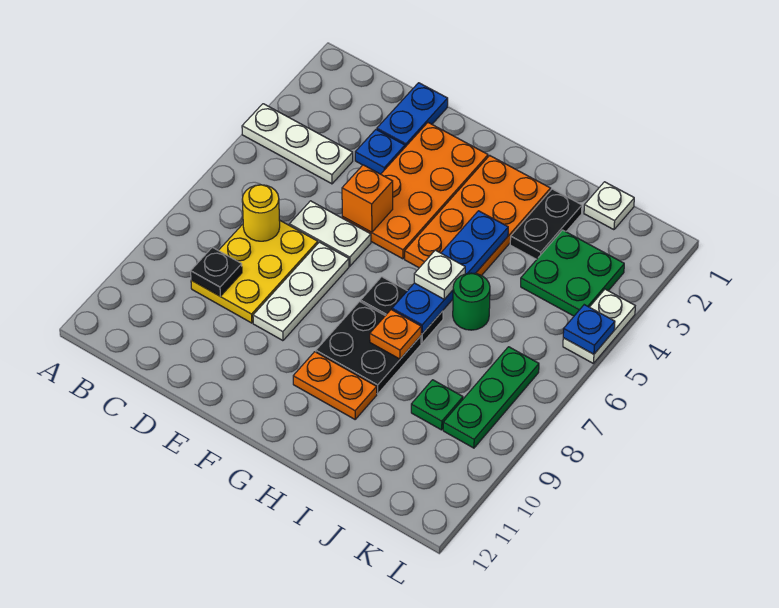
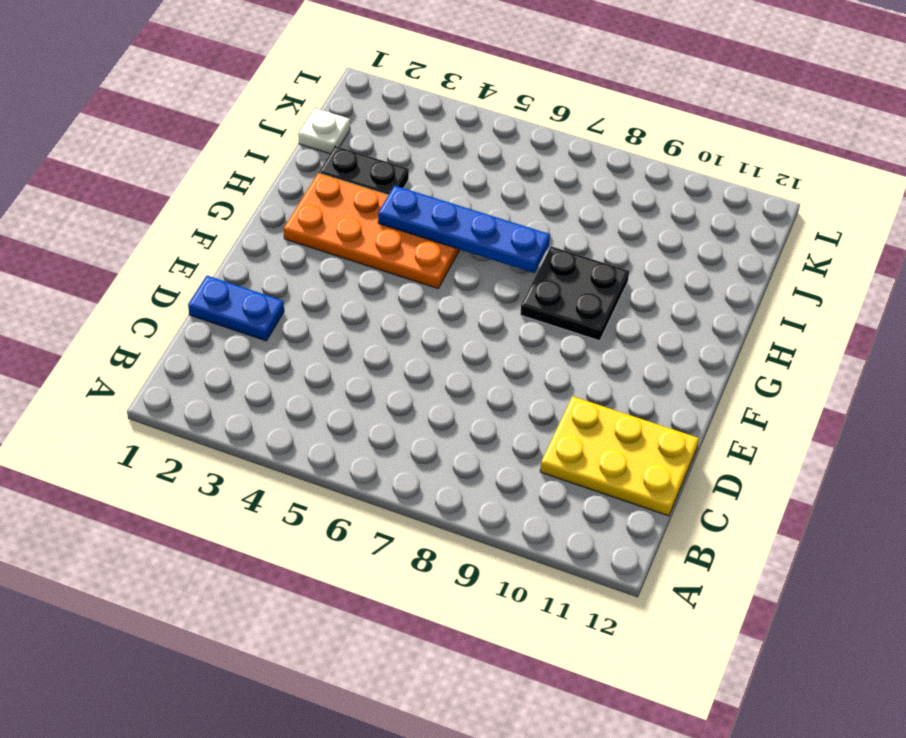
yellow plate C10:D12 level 1 -> yellow plate C7:D9 level 1
none -> white plate A4:C4 level 1
none -> blue plate D3 level 1
none -> white plate D6:E6 level 1

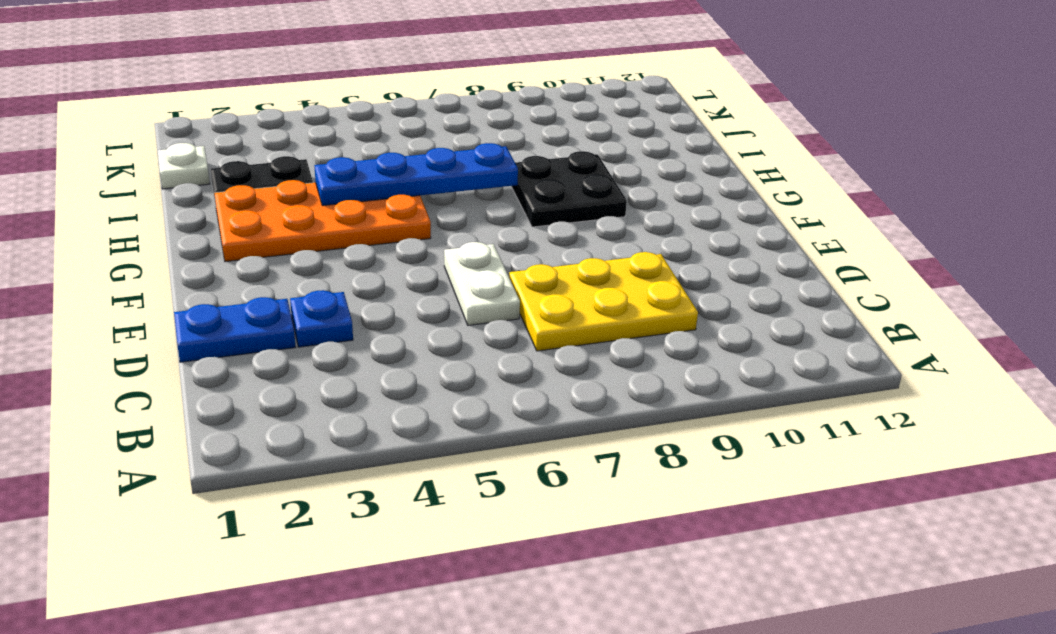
none -> white plate A4:C4 level 1
none -> orange plate E2:F5 level 1
none -> white plate E7:E9 level 1

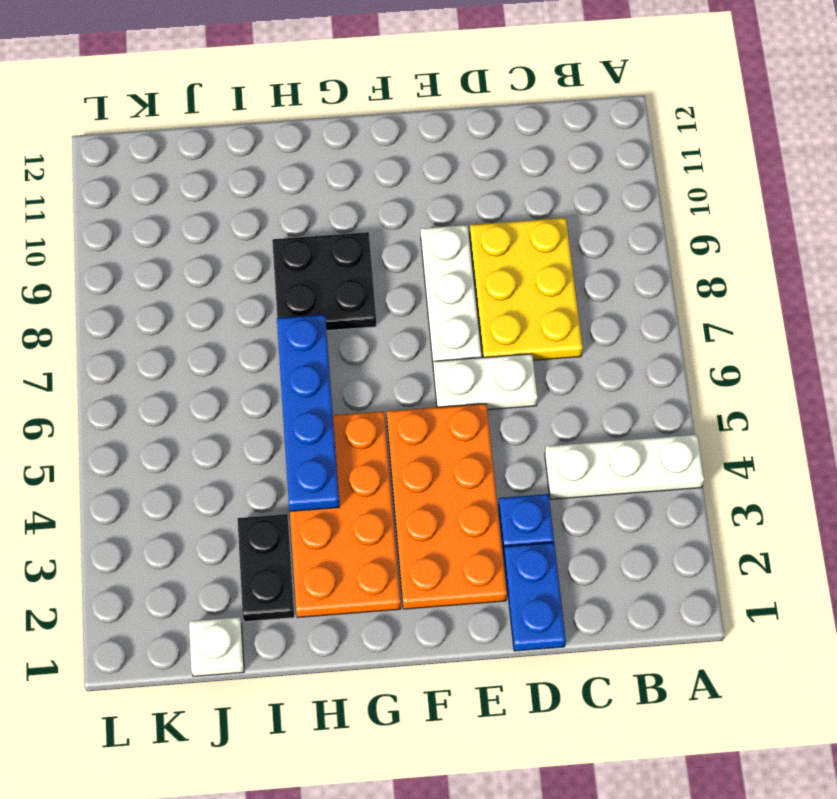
none -> black plate G7:H7 level 1
none -> orange plate G10:H10 level 1
none -> green round brick I6 level 1

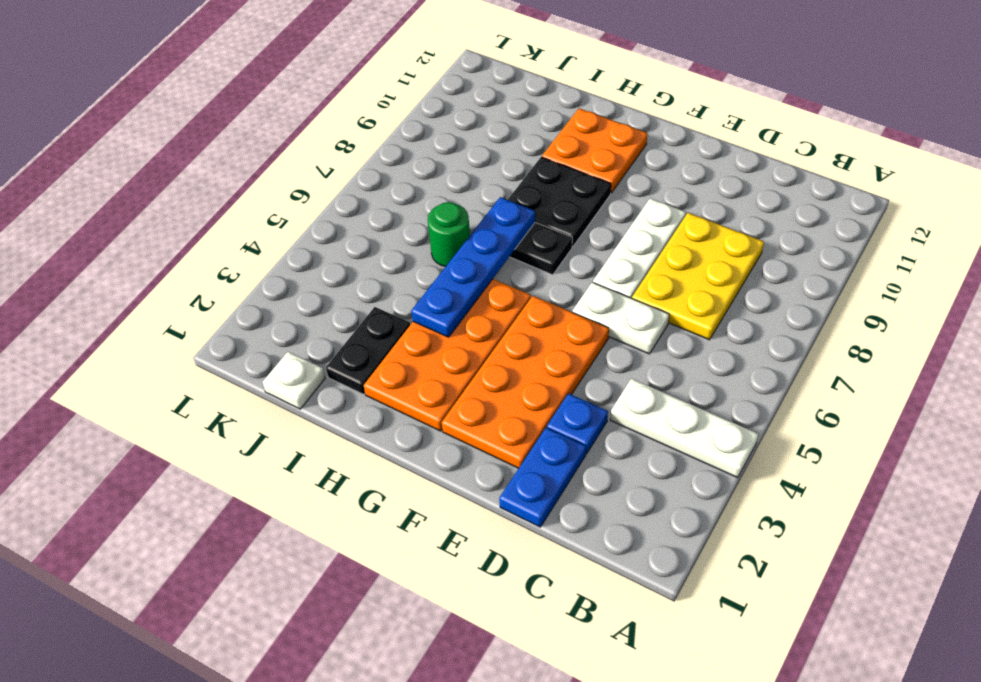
orange plate G10:H11 level 1 -> orange plate G10:H10 level 1
none -> green plate J3:K4 level 1
none -> green plate J9 level 1
none -> green plate K7:K9 level 1

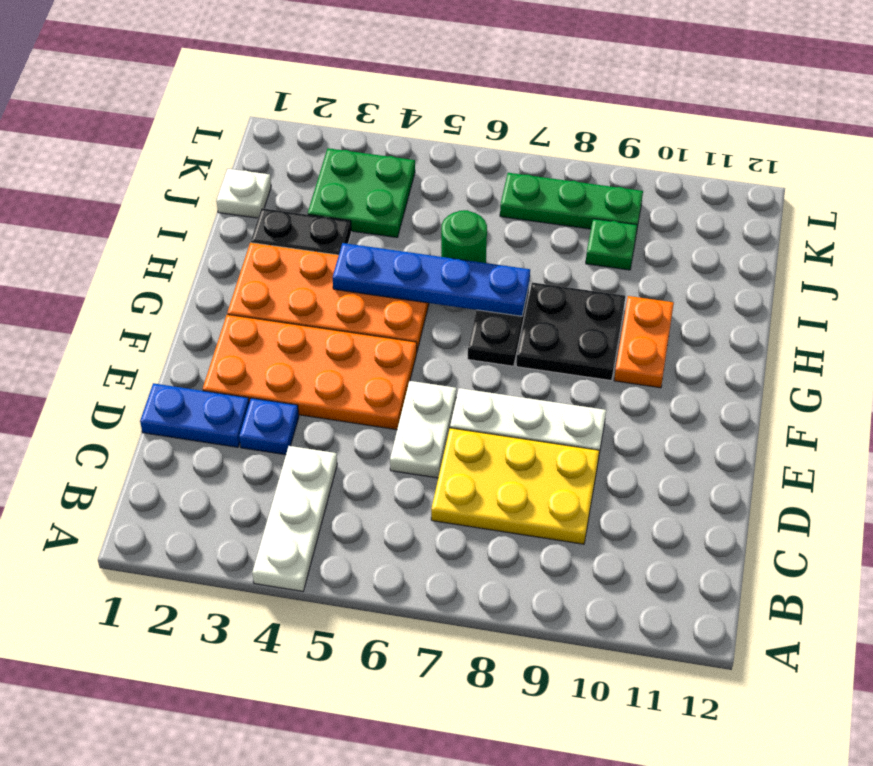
none -> white plate L4:L5 level 1
none -> yellow round brick C7 level 2
none -> black plate C9 level 2

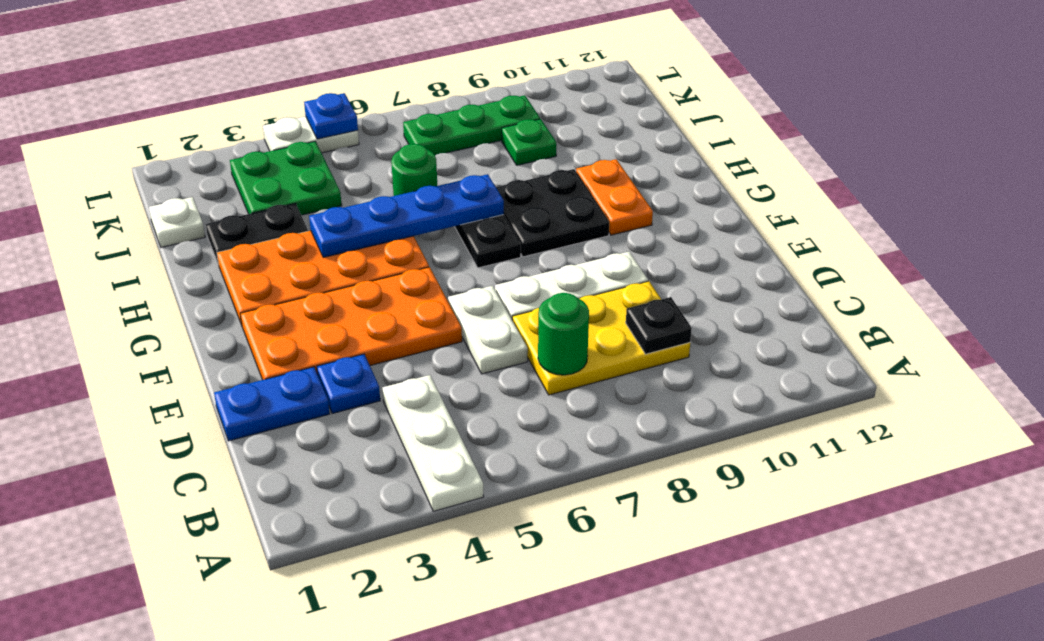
green round brick C7 level 2 -> yellow round brick C7 level 2
none -> orange brick E5 level 2
none -> orange plate H8 level 2
none -> white plate H6 level 3

